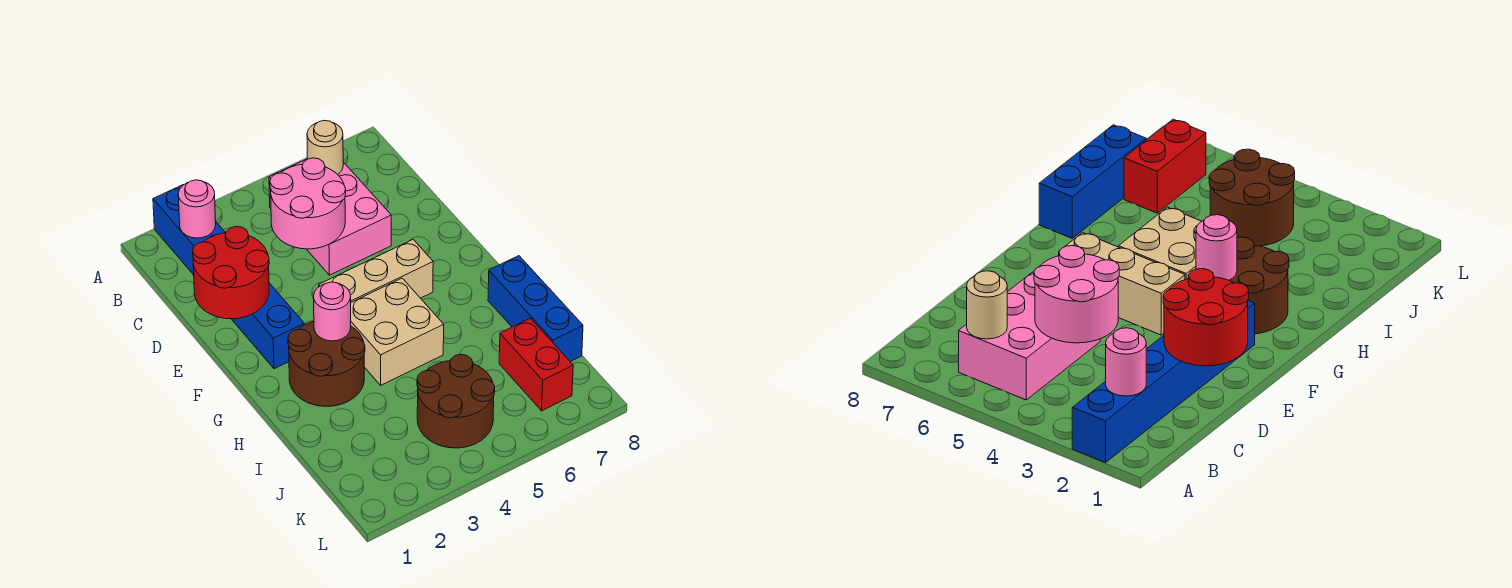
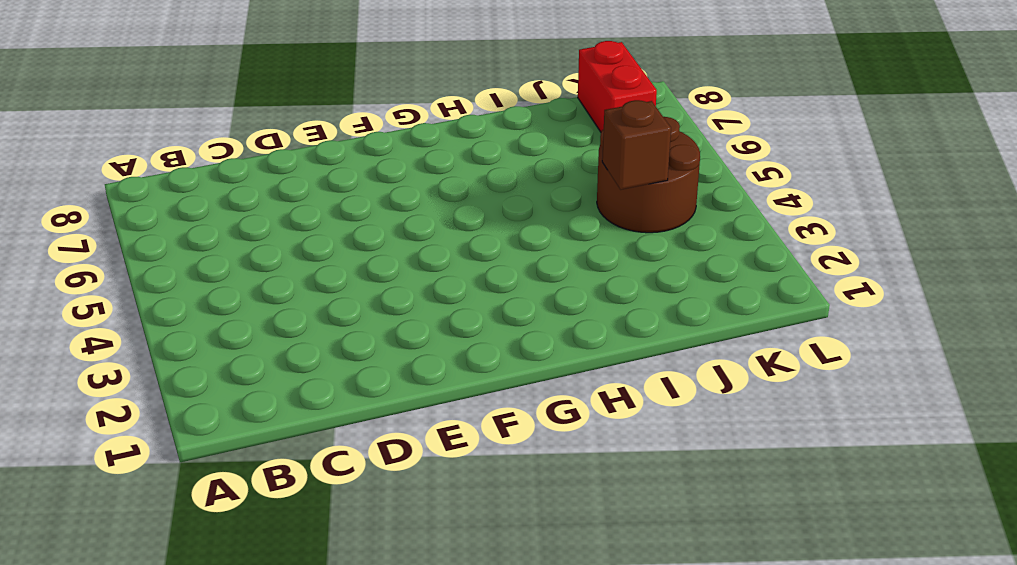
brown brick J4 level 2 -> none
red brick K7:K8 level 1 -> red brick J7:K7 level 1
none -> blue brick A2:F2 level 1
none -> pink brick B5:D6 level 1
none -> tan brick F4:F6 level 1

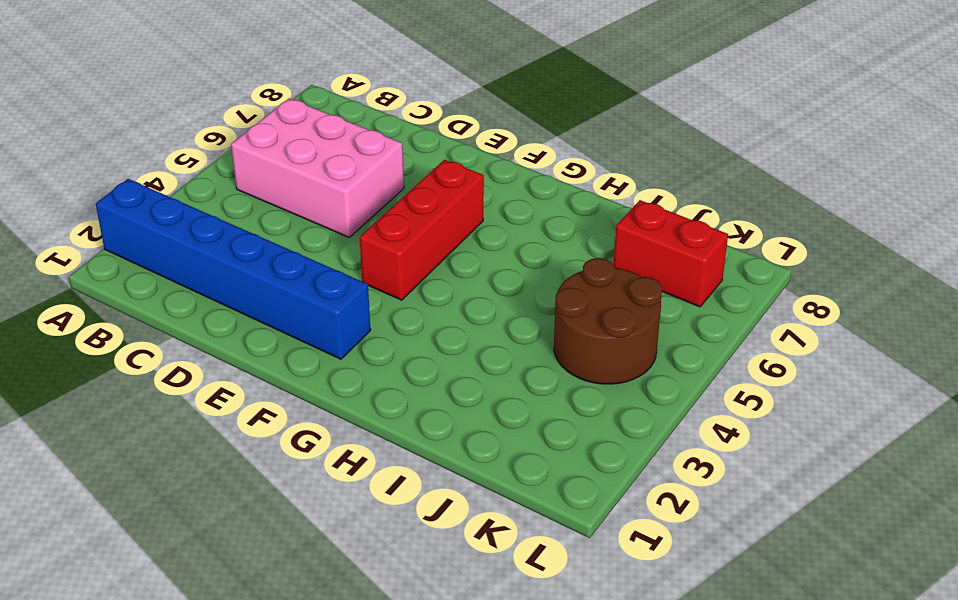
red brick F4:F6 level 1 -> tan brick F4:F6 level 1
none -> brown round brick G2:H3 level 1
none -> tan brick G4:H5 level 1
none -> blue brick H8:J8 level 1

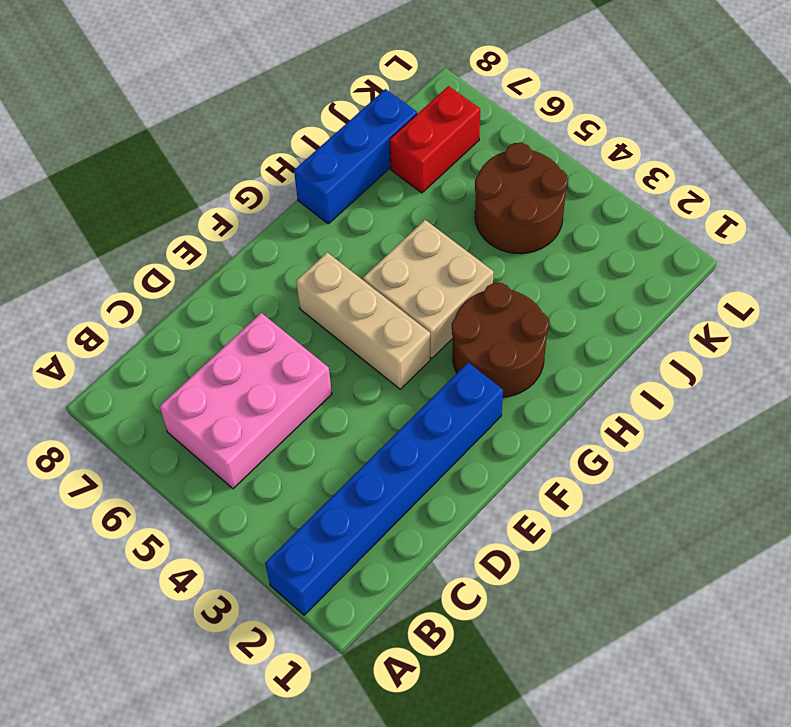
none -> pink round brick B2 level 2
none -> tan round brick B6 level 2
none -> pink round brick C4:D5 level 2

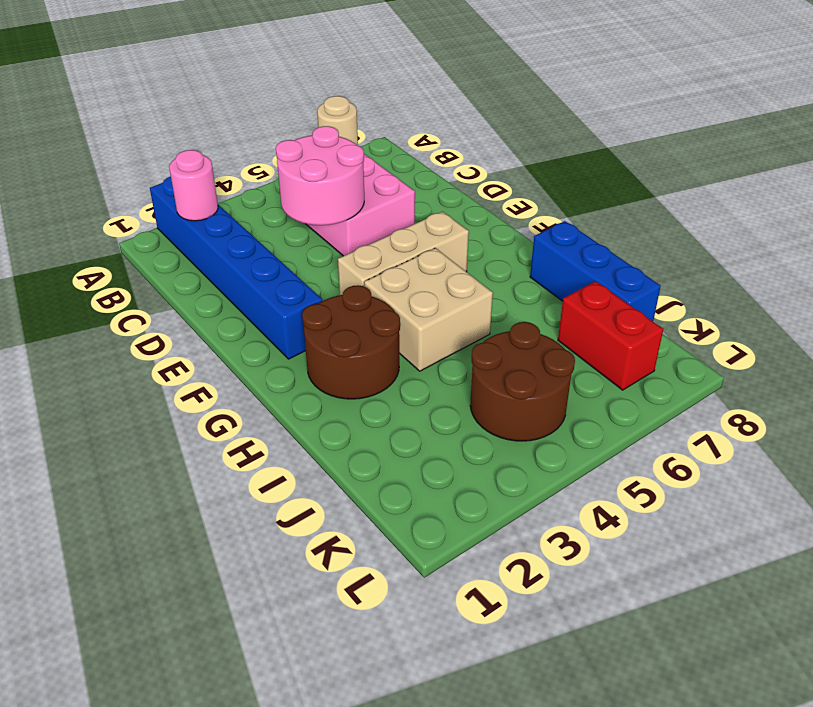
none -> red round brick D1:E2 level 2
none -> pink round brick G3 level 2

